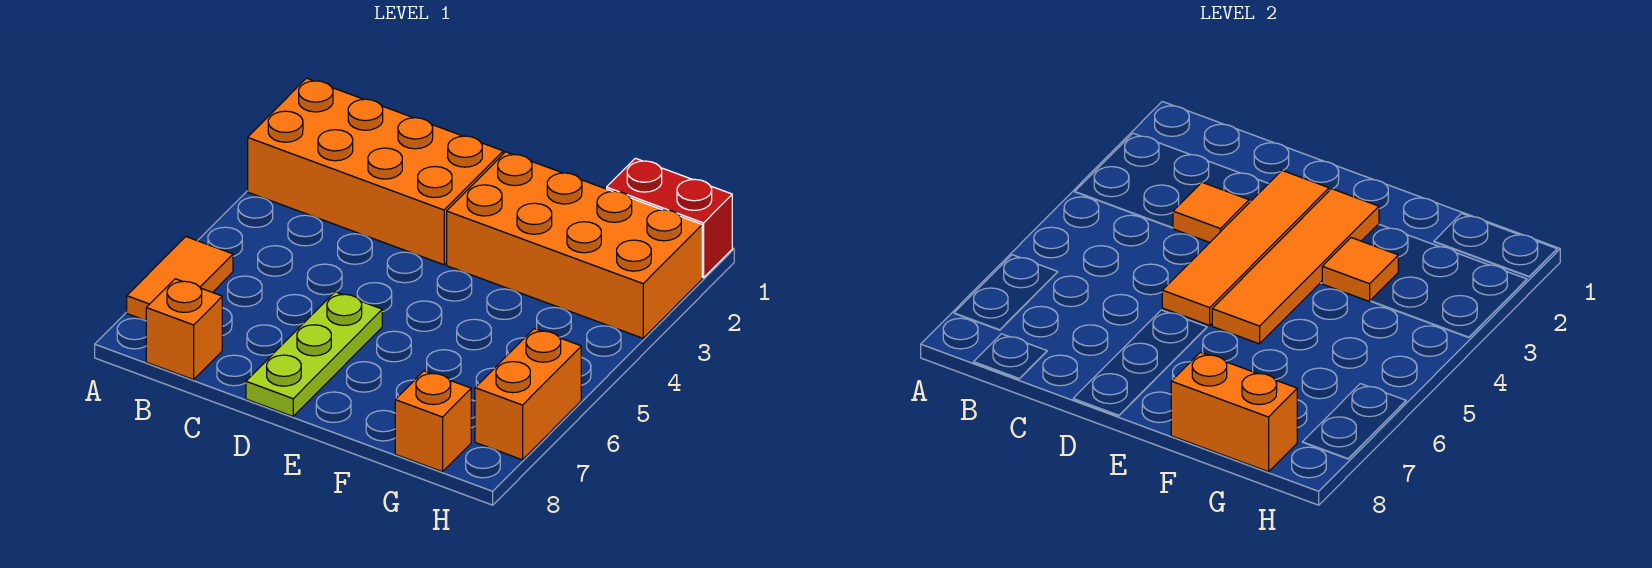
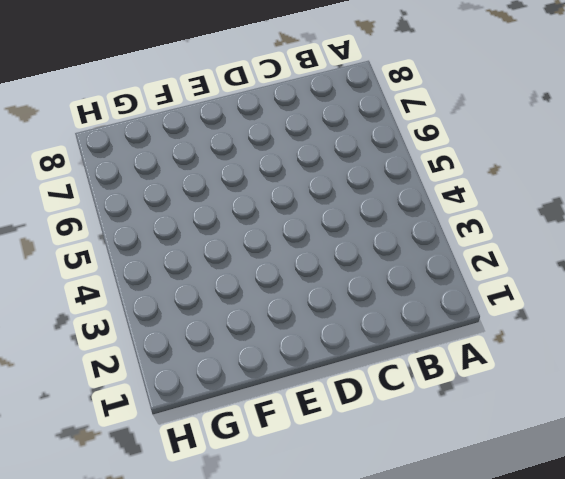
none -> orange brick A2:D3 level 1
none -> orange tile A6:A7 level 1
none -> orange brick B8 level 1

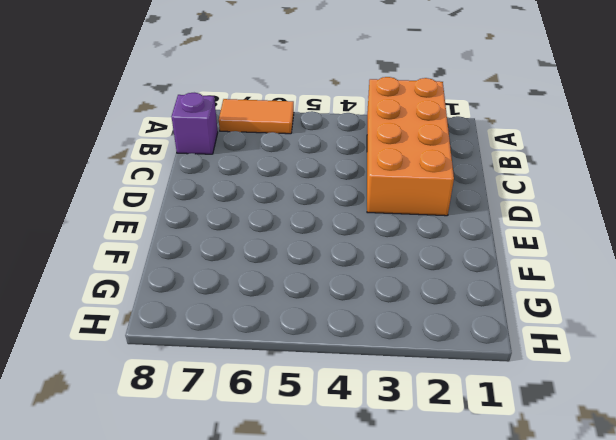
purple brick B8 level 1 -> orange brick B8 level 1
none -> lime plate D6:D8 level 1
none -> orange brick E2:H3 level 1
none -> red brick G1:H1 level 1

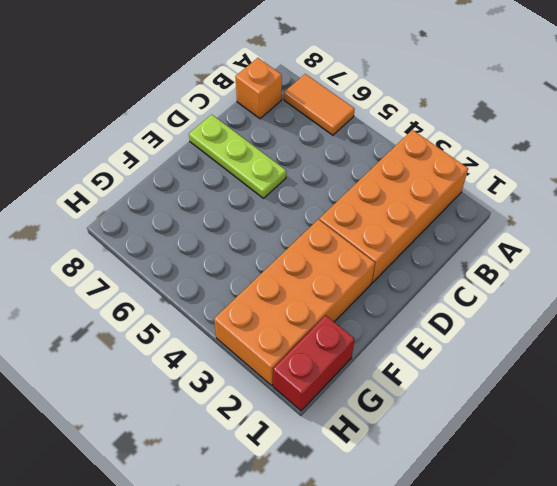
none -> orange brick G8 level 1
none -> orange brick H6:H7 level 1
none -> orange tile C3 level 2

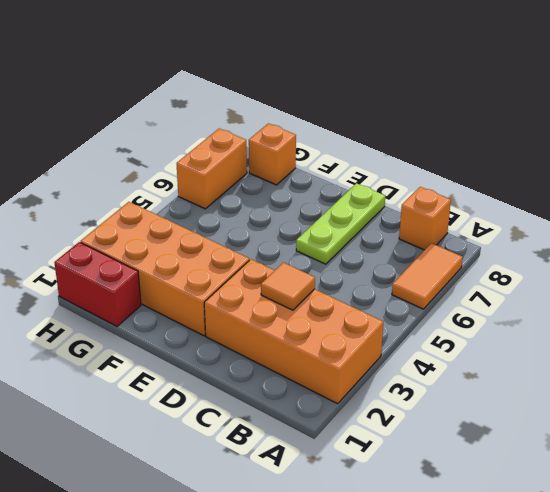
none -> orange tile D2:D5 level 2
none -> orange tile E2:E5 level 2
none -> orange tile F3 level 2

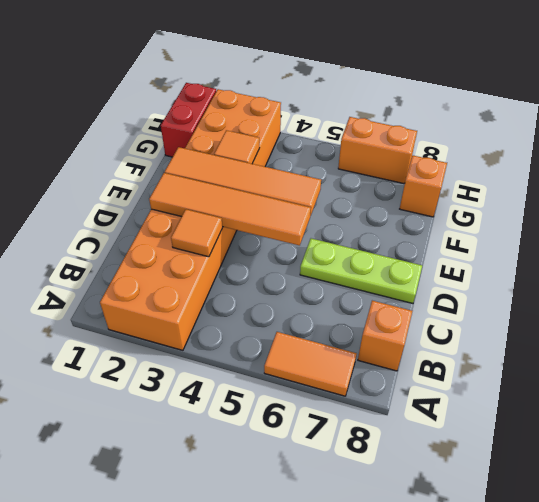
none -> orange brick F8:G8 level 2

